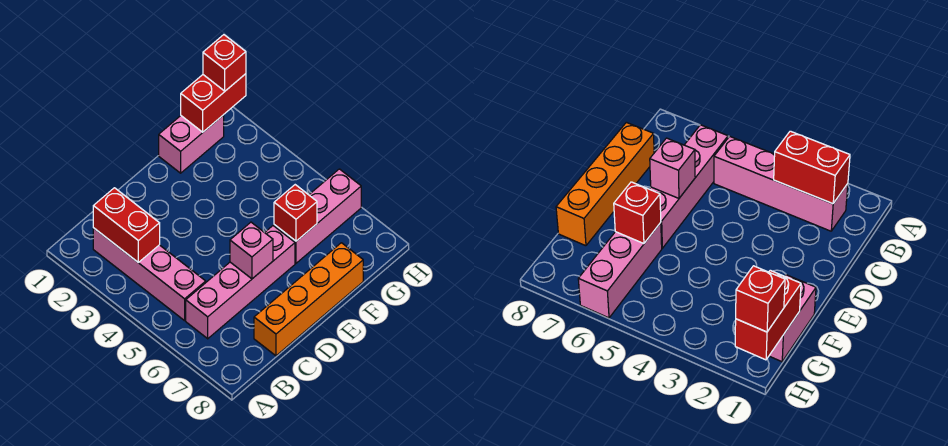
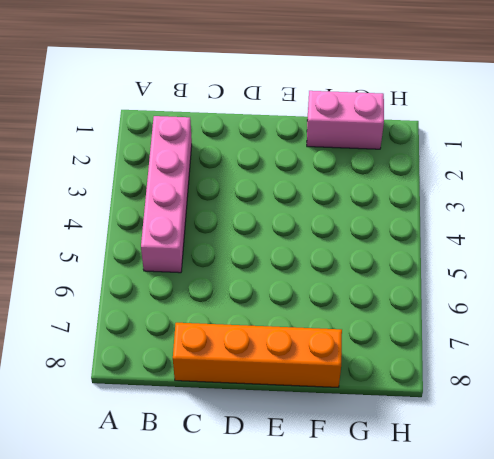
none -> pink brick B6:E6 level 1
none -> pink brick F6:H6 level 1

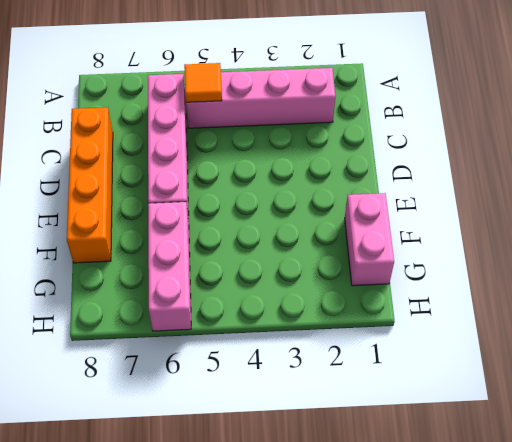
orange tile B5 level 2 -> none
none -> red brick B2:B3 level 2
none -> pink brick D6 level 2

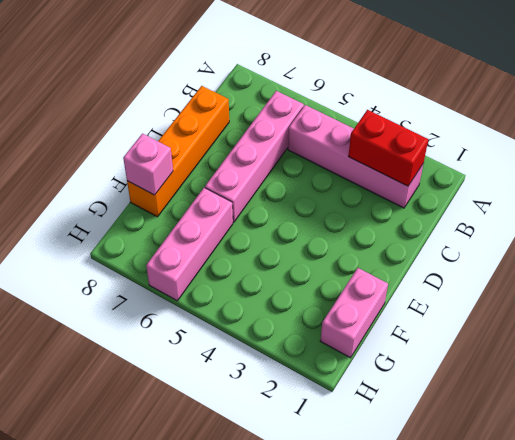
pink brick F8 level 2 -> pink brick D6 level 2
none -> red brick F6 level 2
none -> red brick G1:H1 level 2

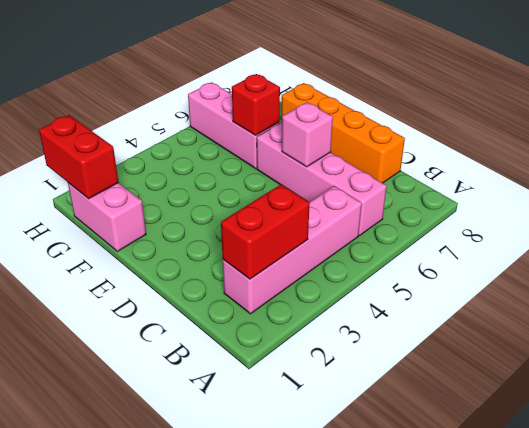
none -> red brick H1 level 3

